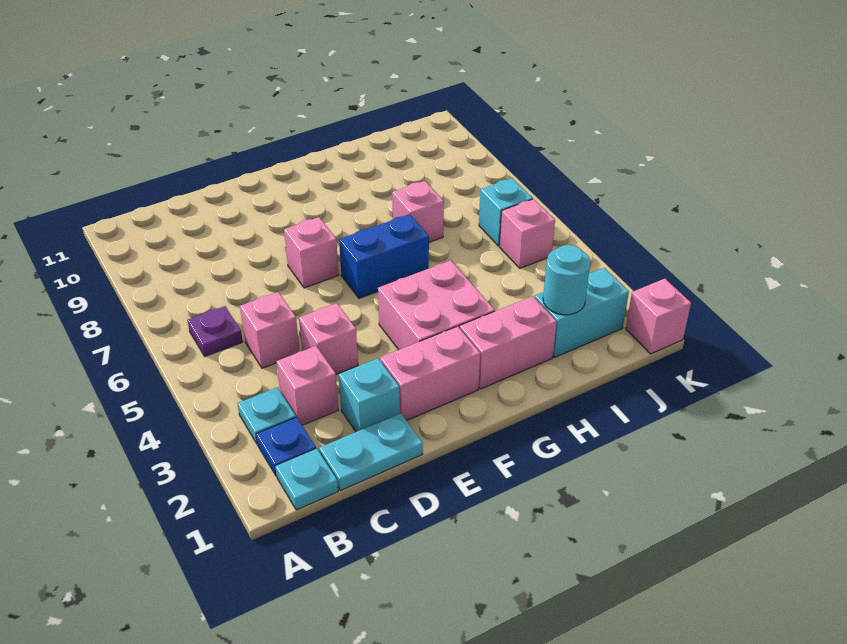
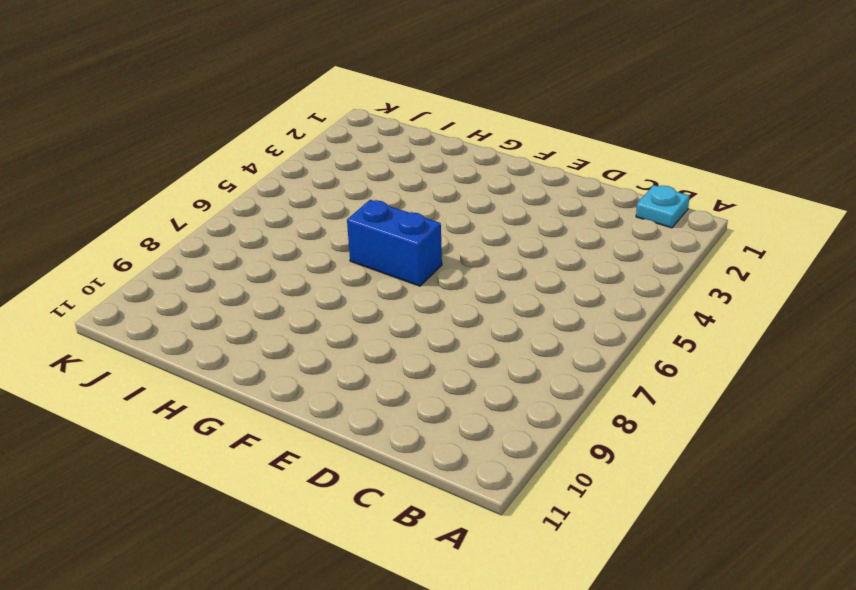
none -> blue plate B2 level 1
none -> cyan plate B3 level 1
none -> purple plate B6 level 1

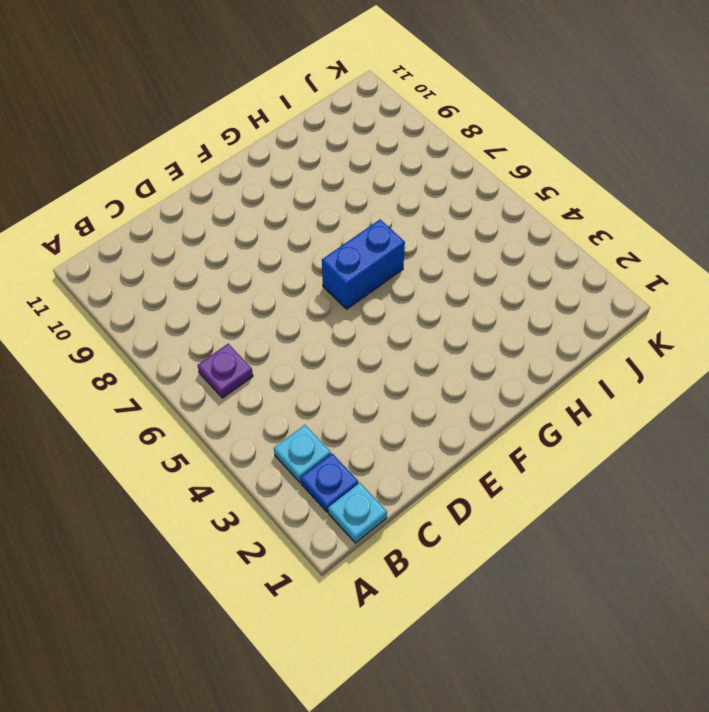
none -> cyan plate C1:D1 level 1
none -> pink brick C3 level 1
none -> pink brick C5 level 1

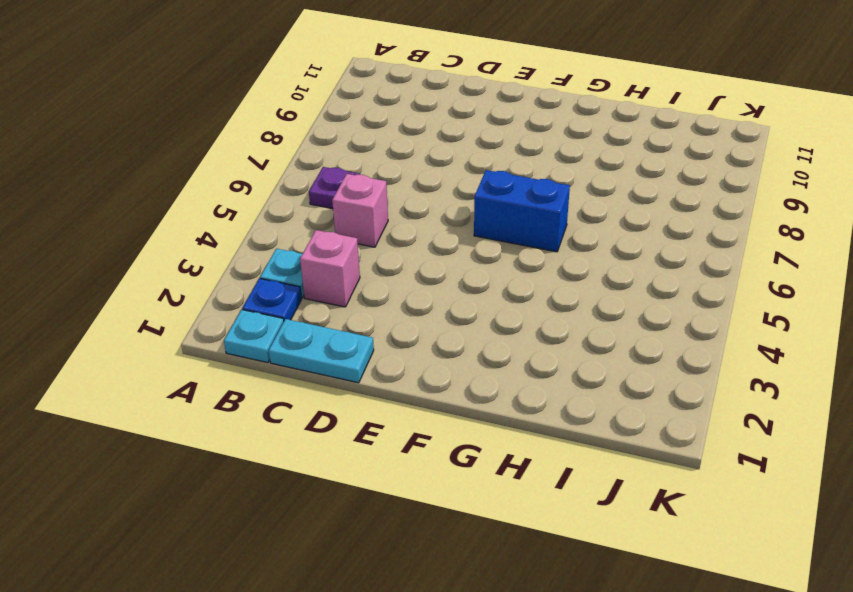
none -> cyan brick D2 level 1
none -> pink brick D4 level 1
none -> pink brick E2:F2 level 1

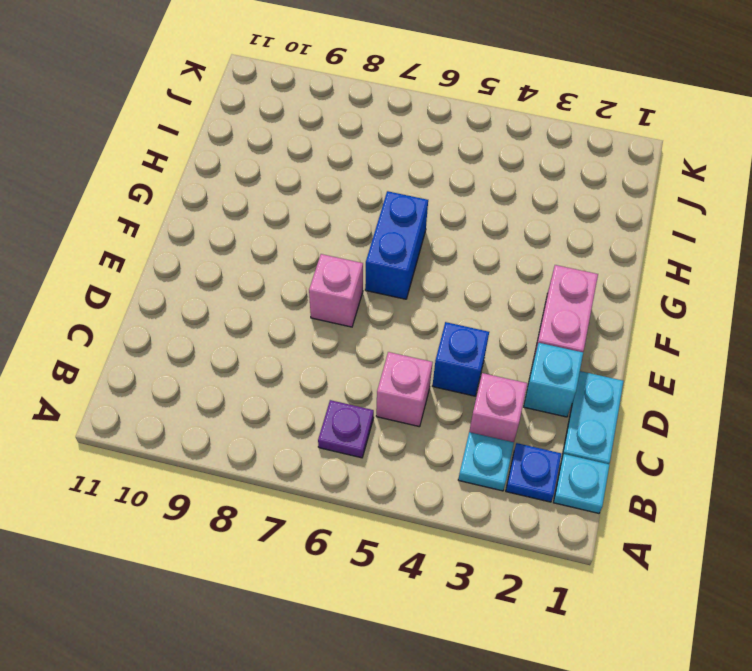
blue brick D4 level 1 -> pink brick D4 level 1
none -> pink brick F3:G4 level 1
none -> pink brick G2:H2 level 1
none -> pink brick H7 level 1

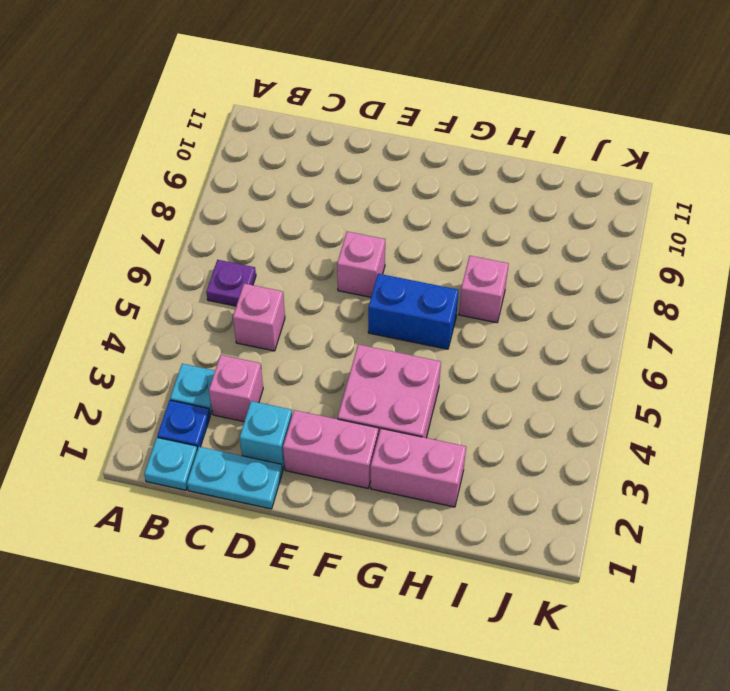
none -> pink brick D4 level 1
none -> cyan brick I2:J2 level 1
none -> pink brick J5 level 1

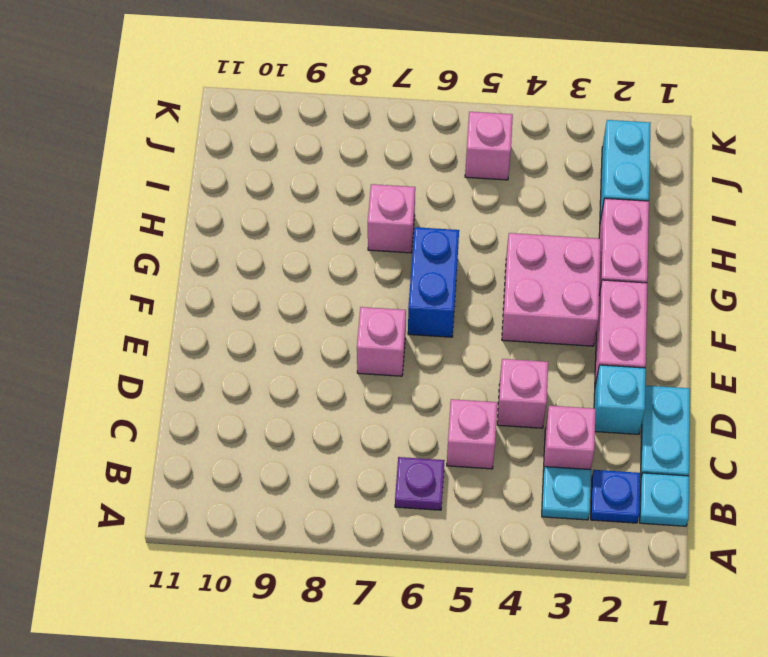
none -> cyan brick J6 level 1
none -> pink brick K1 level 1
none -> cyan round brick I2 level 2

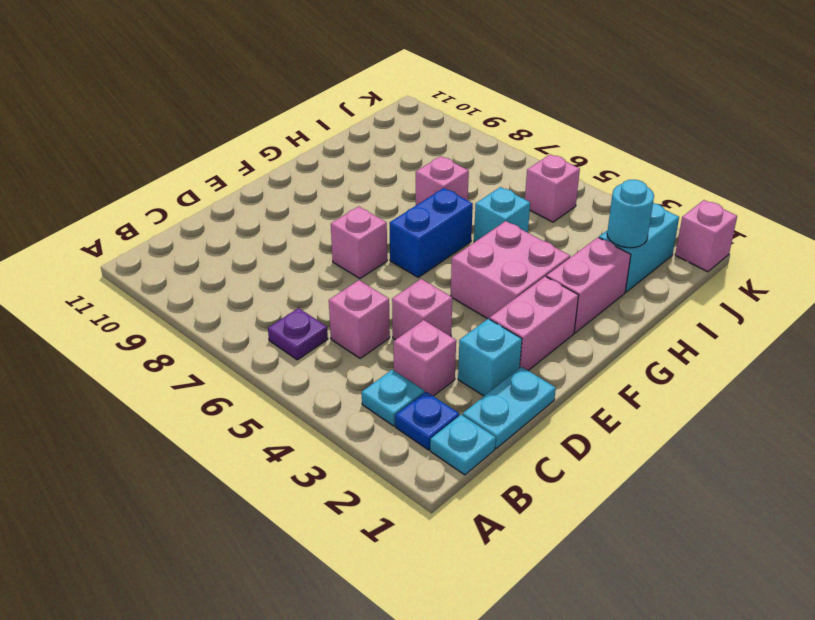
cyan brick H5 level 1 -> cyan brick J6 level 1

